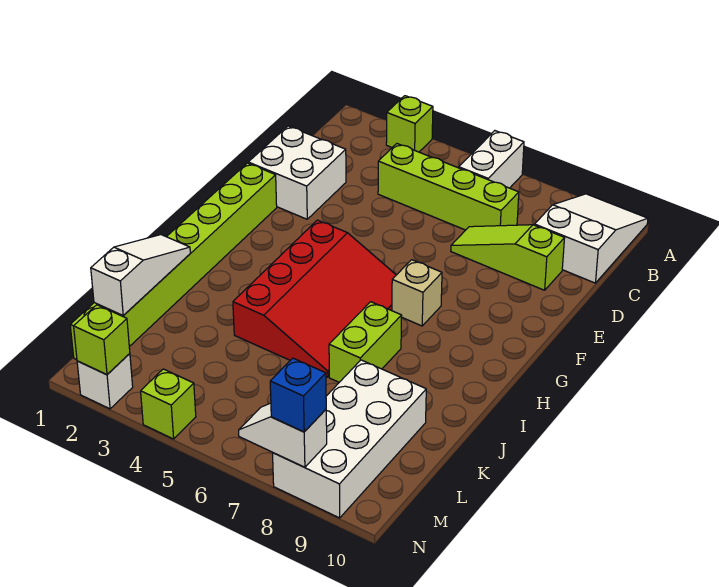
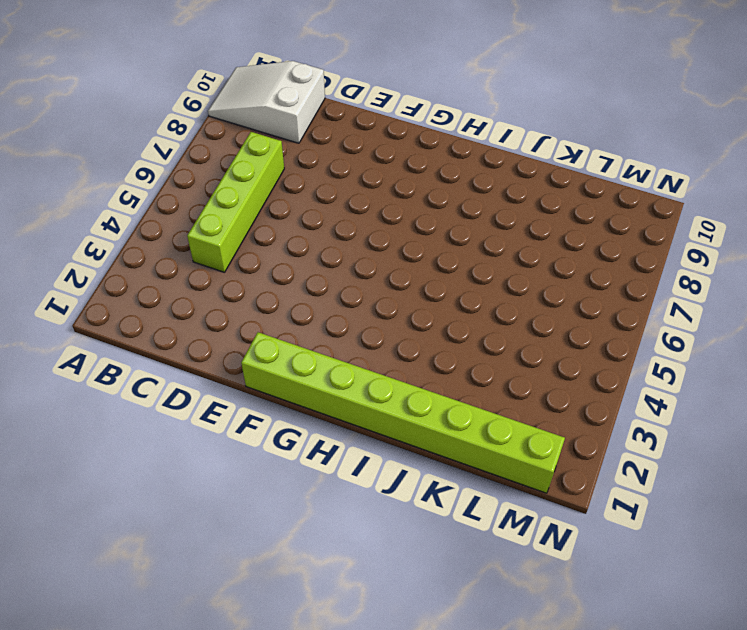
none -> lime brick A3 level 1
none -> white brick A6:B6 level 1
none -> white brick D1:E2 level 1

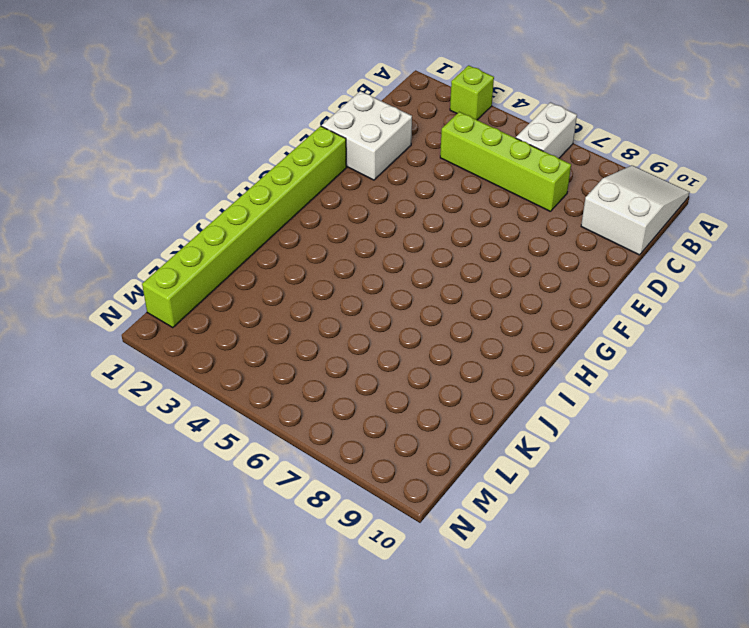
none -> lime slope D7:D9 level 1 top 9
none -> red slope G4:J6 level 1 top 4
none -> tan brick G7 level 1

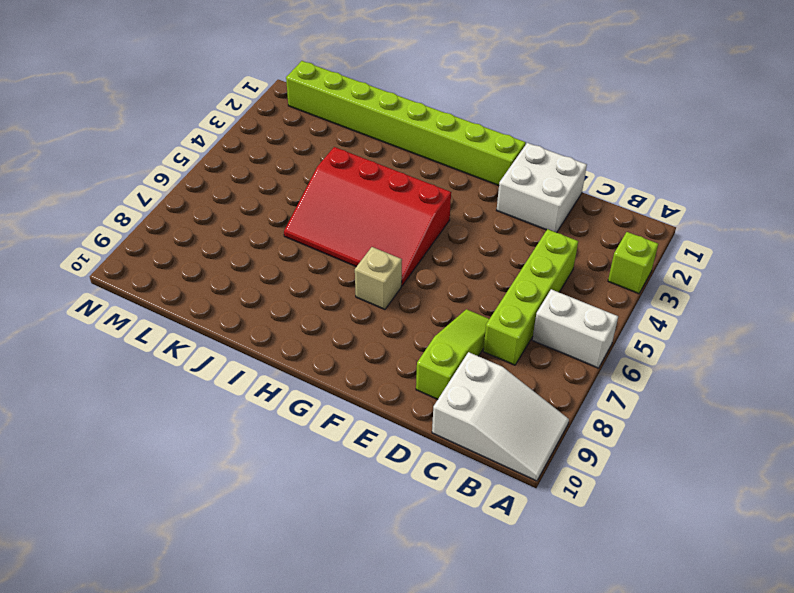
none -> lime brick I7:J7 level 1
none -> white brick K8:N9 level 1
none -> white brick N2 level 1

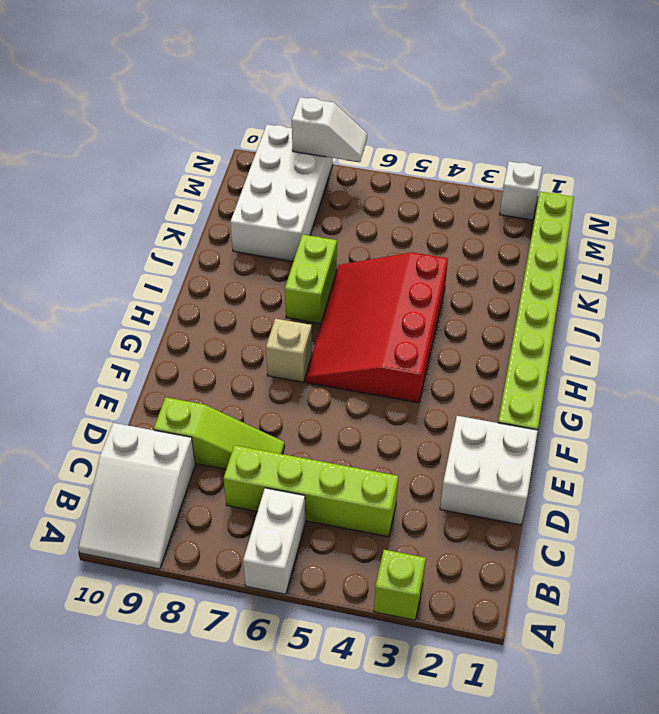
none -> lime brick N4 level 1
none -> white slope J1:L1 level 2 top L
none -> lime brick N2 level 2

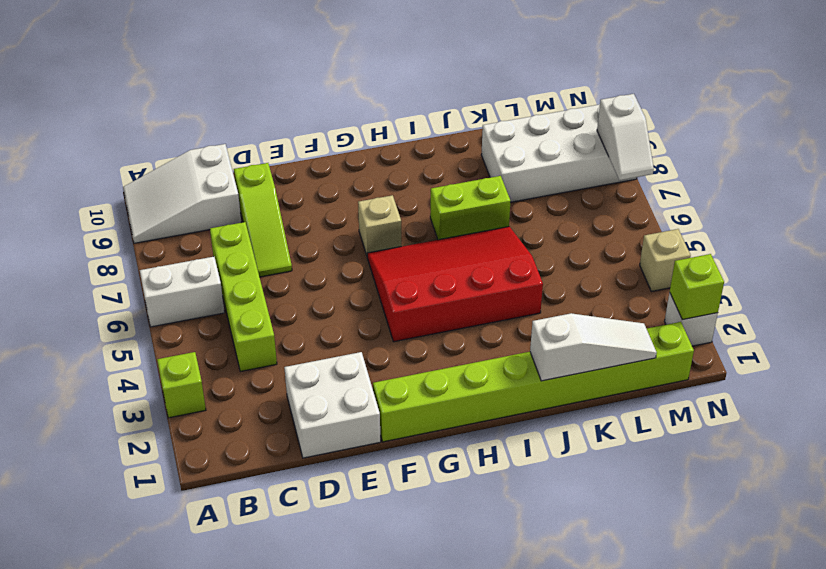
white slope J1:L1 level 2 top J -> white slope J1:L1 level 2 top L
tan brick N4 level 1 -> lime brick N4 level 1
none -> blue brick N8 level 3

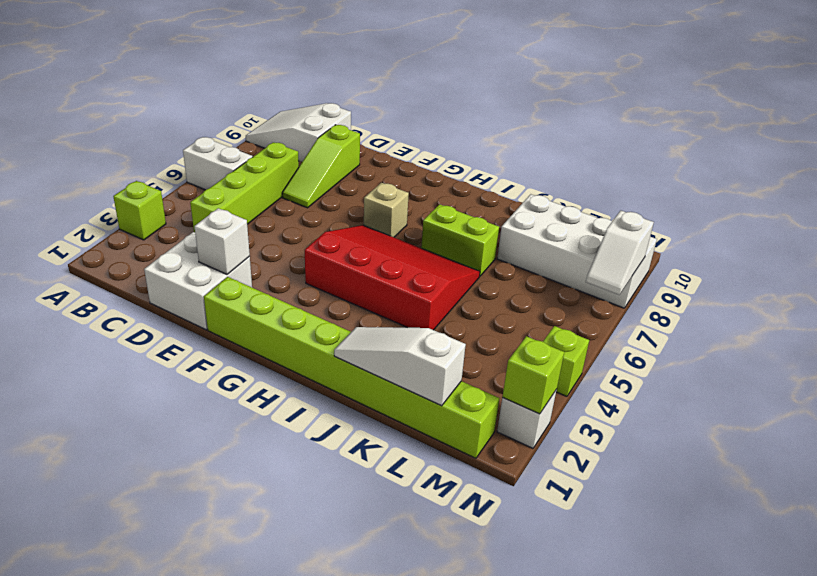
white brick E2 level 2 -> none
none -> blue brick N8 level 3

